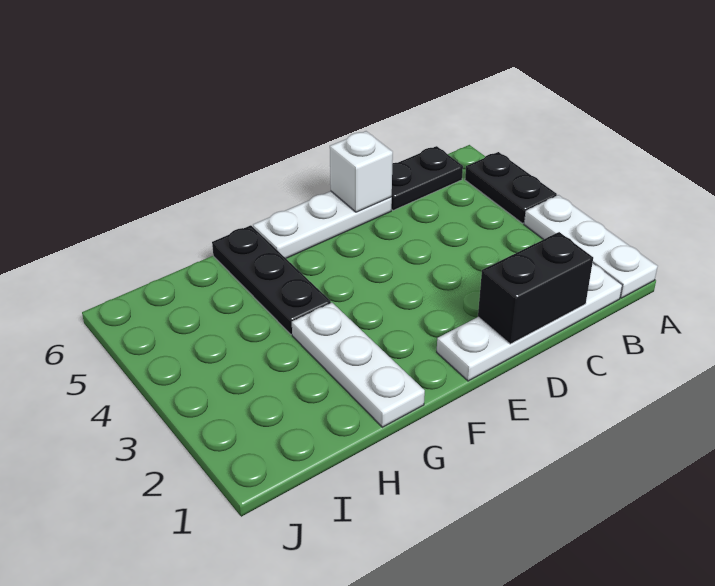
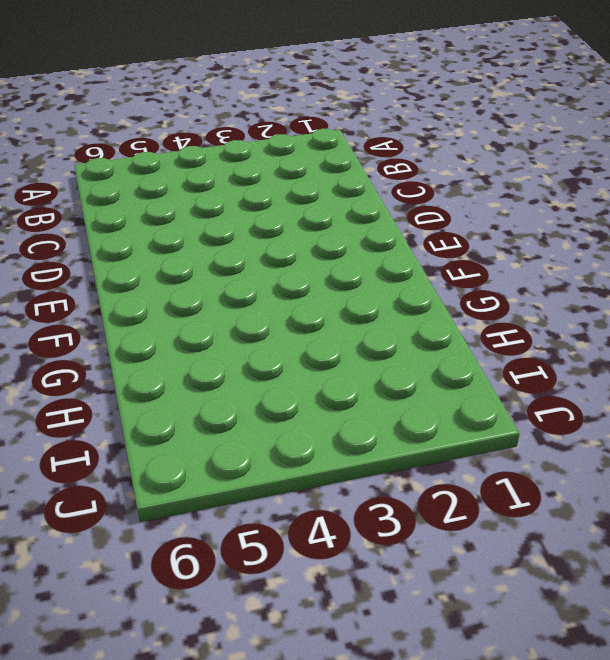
none -> white plate A1:A3 level 1
none -> black plate A4:A5 level 1

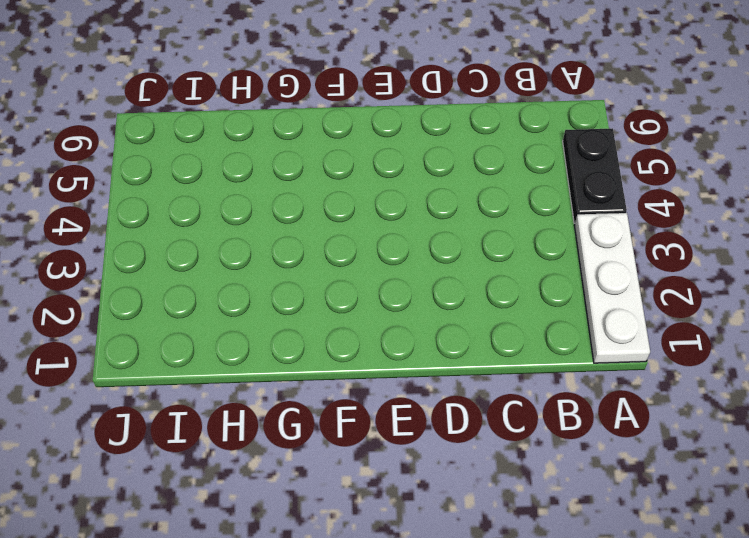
none -> white plate B1:E1 level 1
none -> black plate B6:C6 level 1

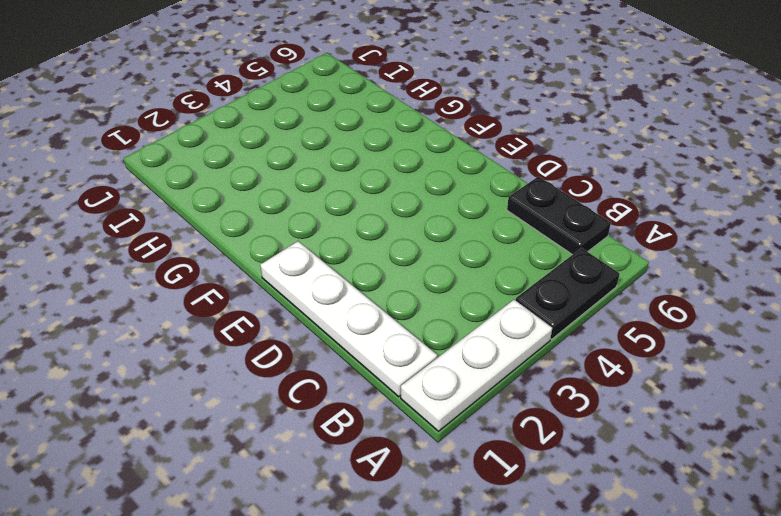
none -> white plate D6:F6 level 1
none -> white plate G1:G3 level 1

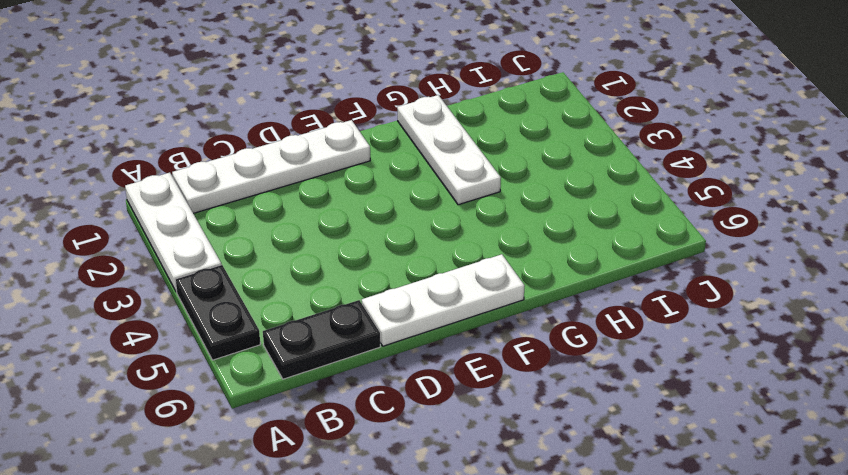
none -> black plate G4:G6 level 1
none -> black brick C1:D1 level 2

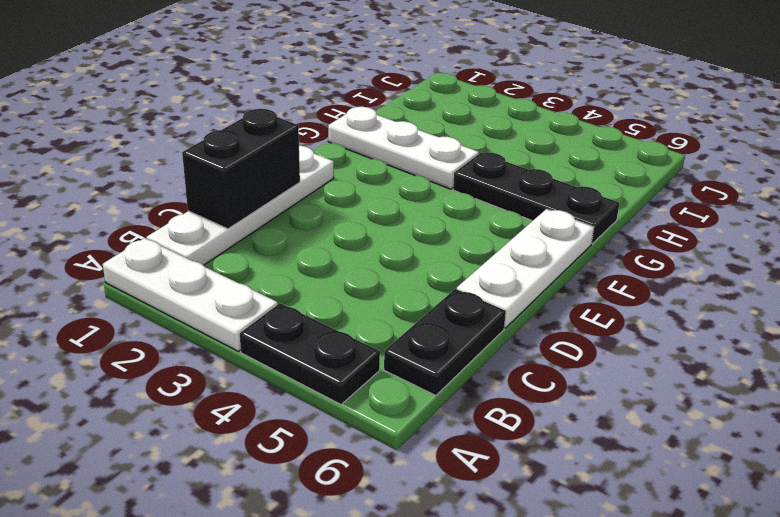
none -> white brick D6 level 2

